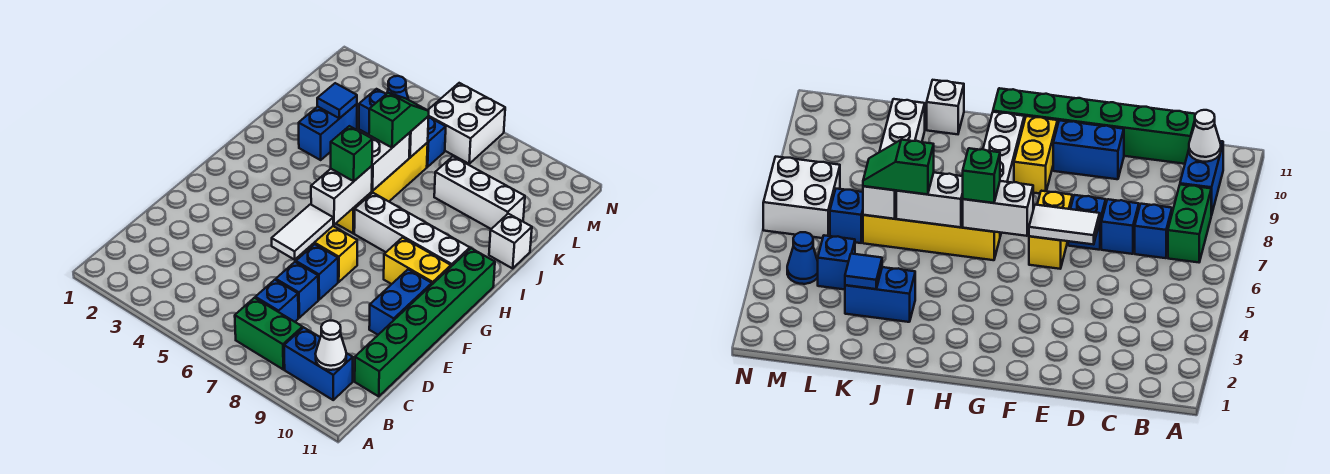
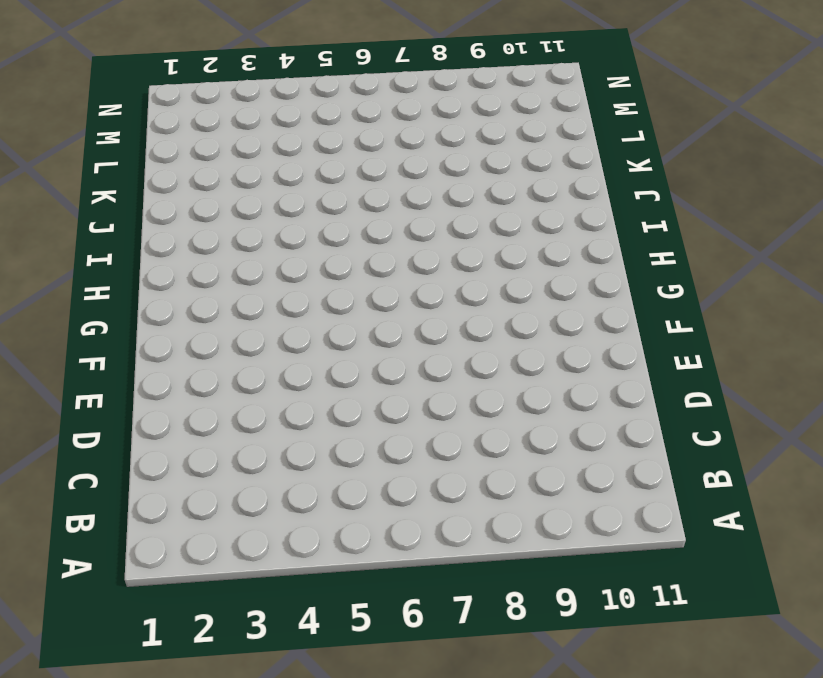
none -> green brick B7:B8 level 1
none -> blue brick B9:B10 level 1
none -> blue brick C7 level 1

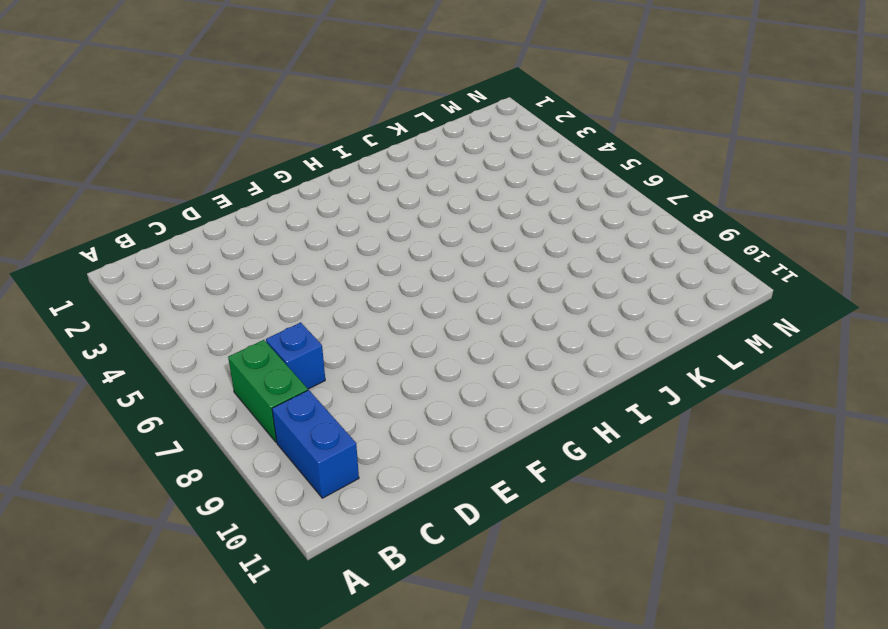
none -> green brick C11:H11 level 1
none -> blue brick D7 level 1
none -> blue brick E7 level 1

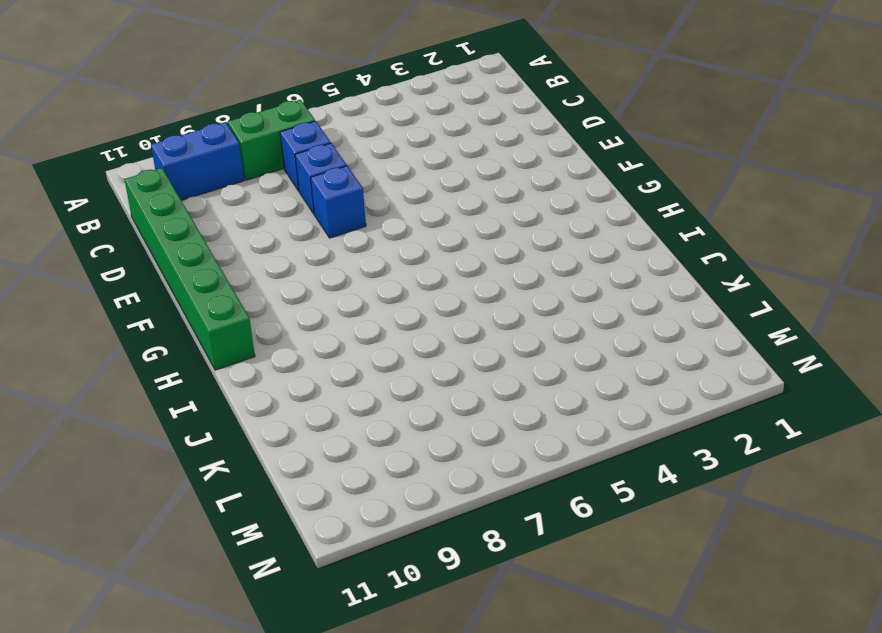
none -> blue brick E10:F10 level 1
none -> yellow brick F6:F7 level 1
none -> yellow brick G9:G10 level 1

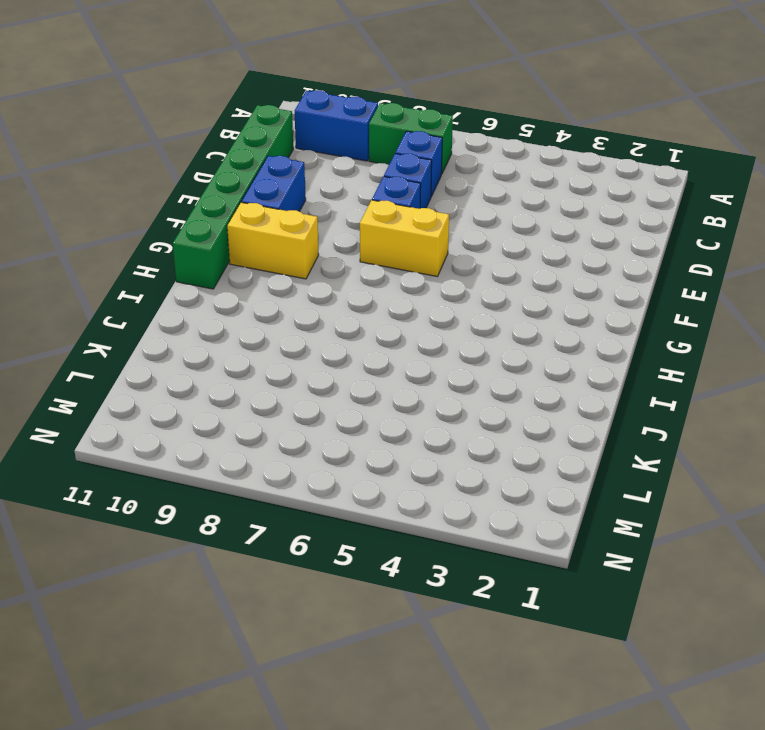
none -> yellow brick H6:K6 level 1
none -> white brick H7:H10 level 1
none -> blue brick J3:K3 level 1

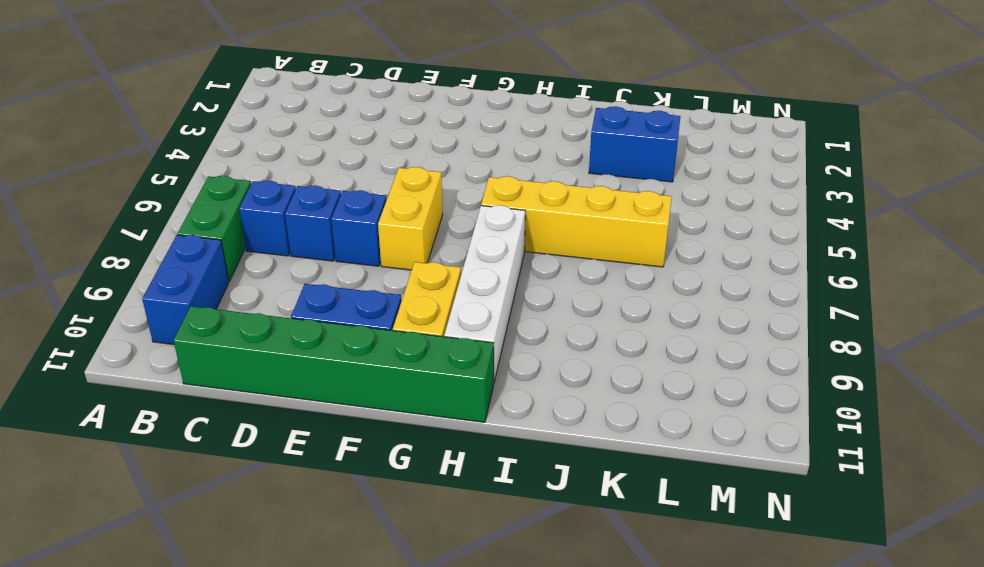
none -> white brick J11 level 1
none -> white brick K8:K10 level 1
none -> blue brick L4 level 1

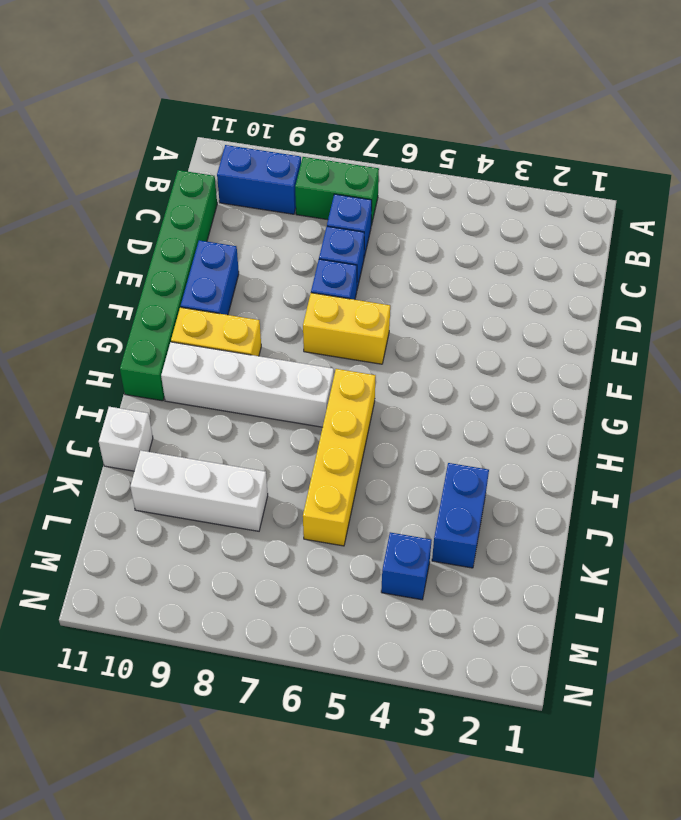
none -> blue brick L6 level 1
none -> blue cone M4 level 1
none -> white brick M6:N7 level 1

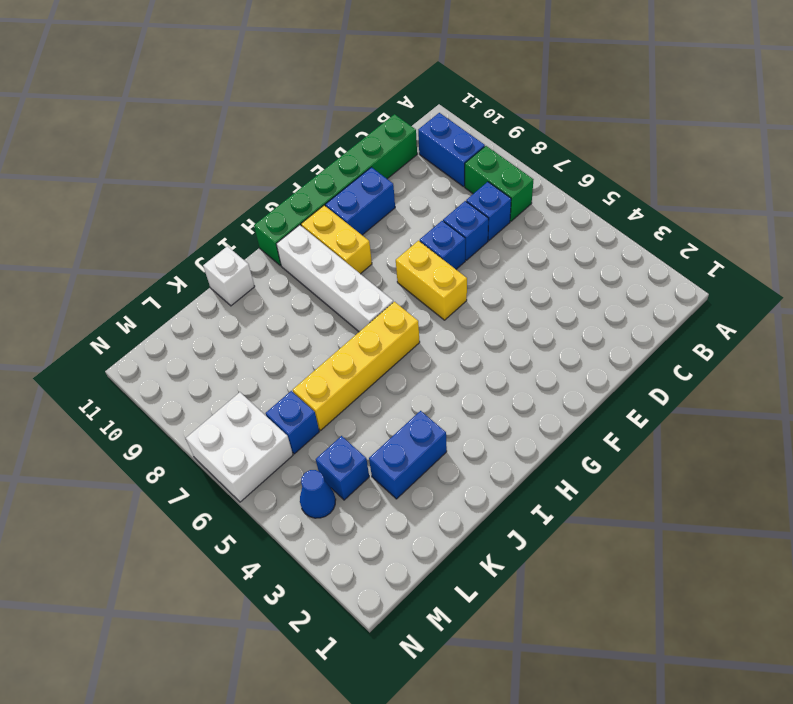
none -> white brick K8:K10 level 1
none -> white cone B10 level 2
none -> white tile E6:F6 level 2

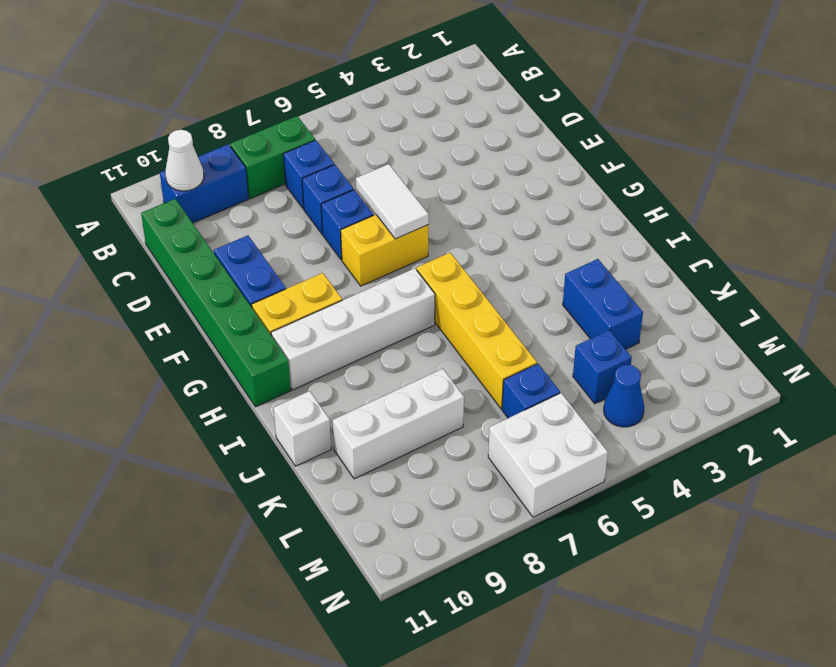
none -> white brick G6:H6 level 2
none -> white brick I6:J6 level 2
none -> blue tile K3 level 2

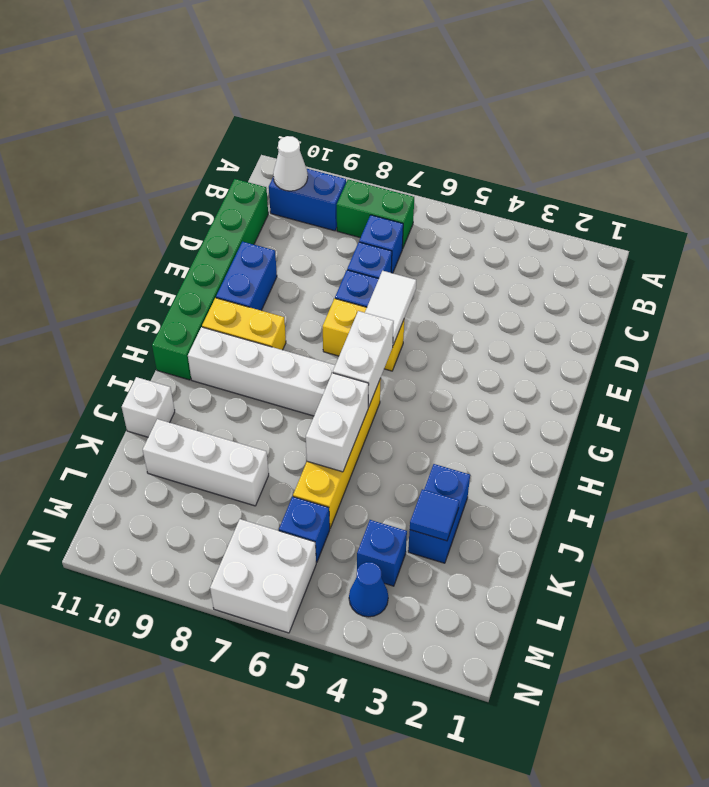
none -> white brick K6 level 2
none -> green brick H6 level 3
none -> green slope J6:K6 level 3 top J

